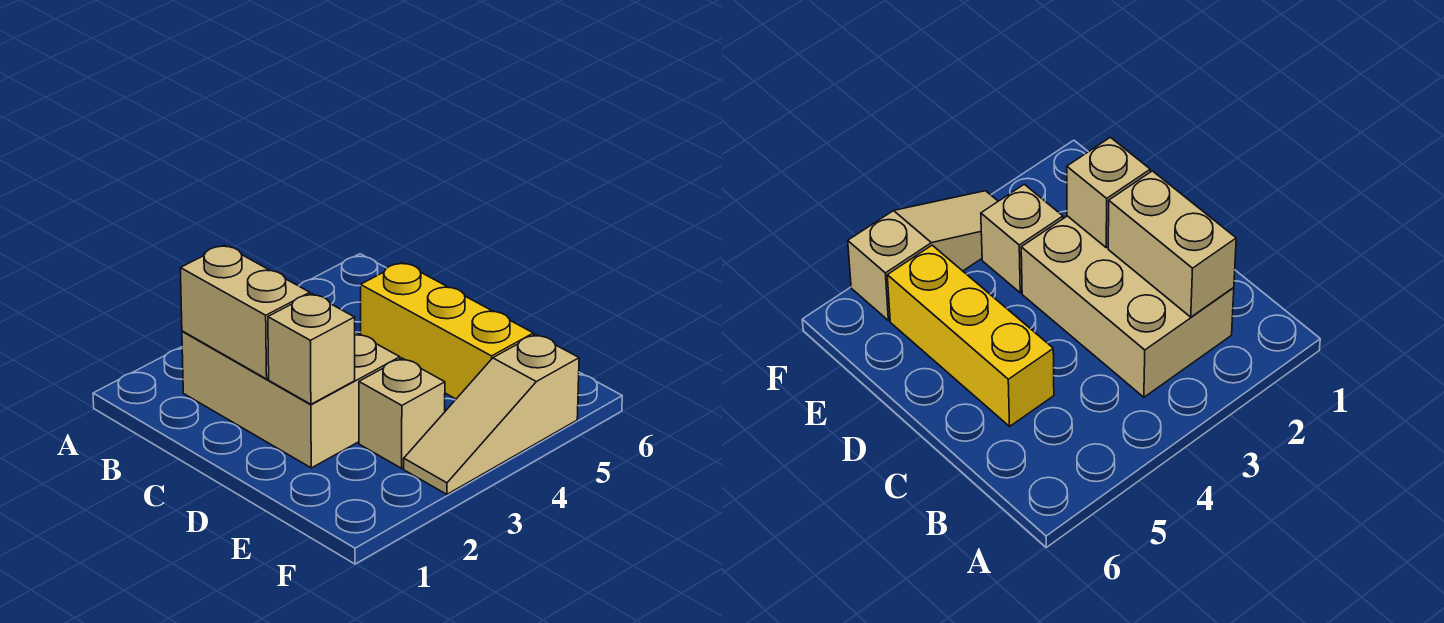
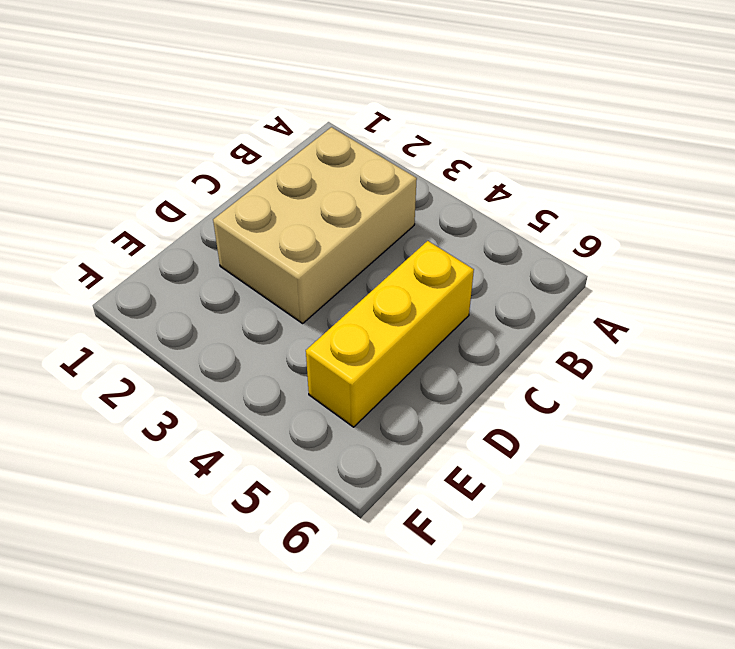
none -> tan brick E3 level 1
none -> tan slope F3:F5 level 1 top 5

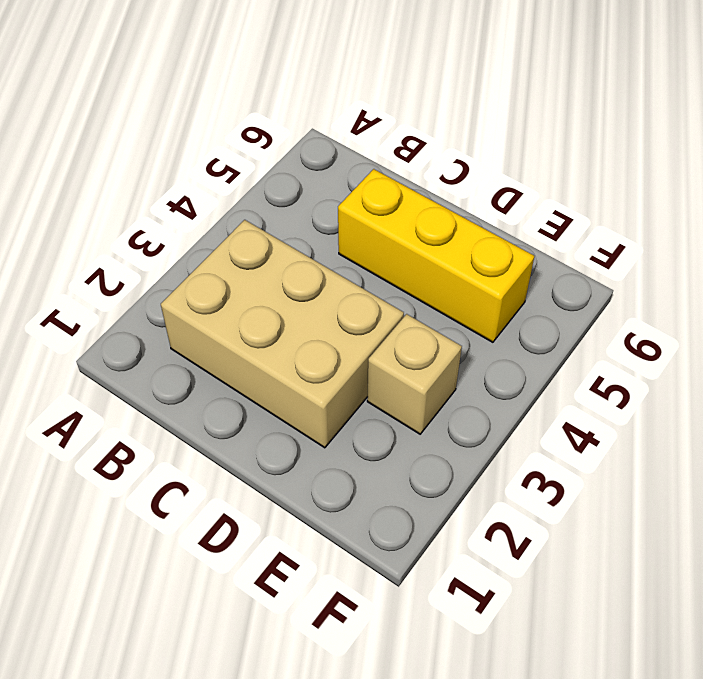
none -> tan slope F3:F5 level 1 top 5
none -> tan brick B2:C2 level 2

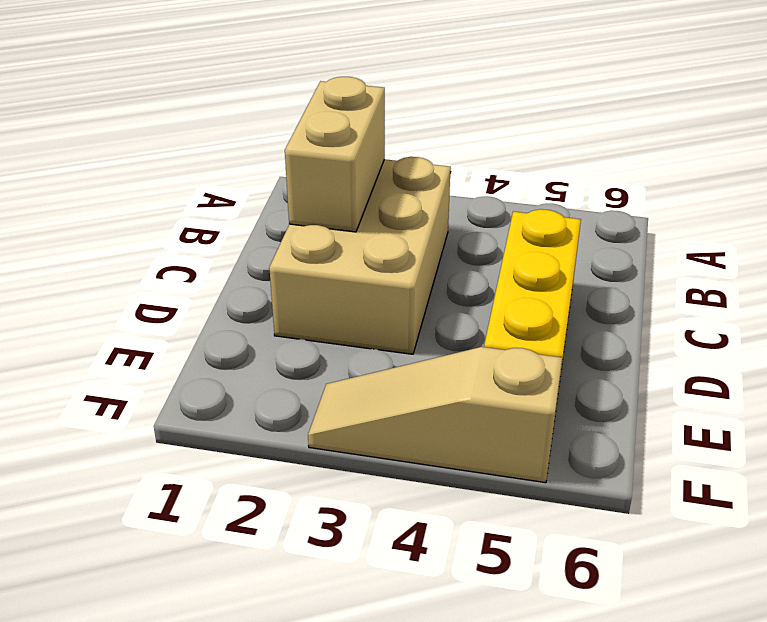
none -> tan brick E3 level 1
none -> tan brick D2 level 2

